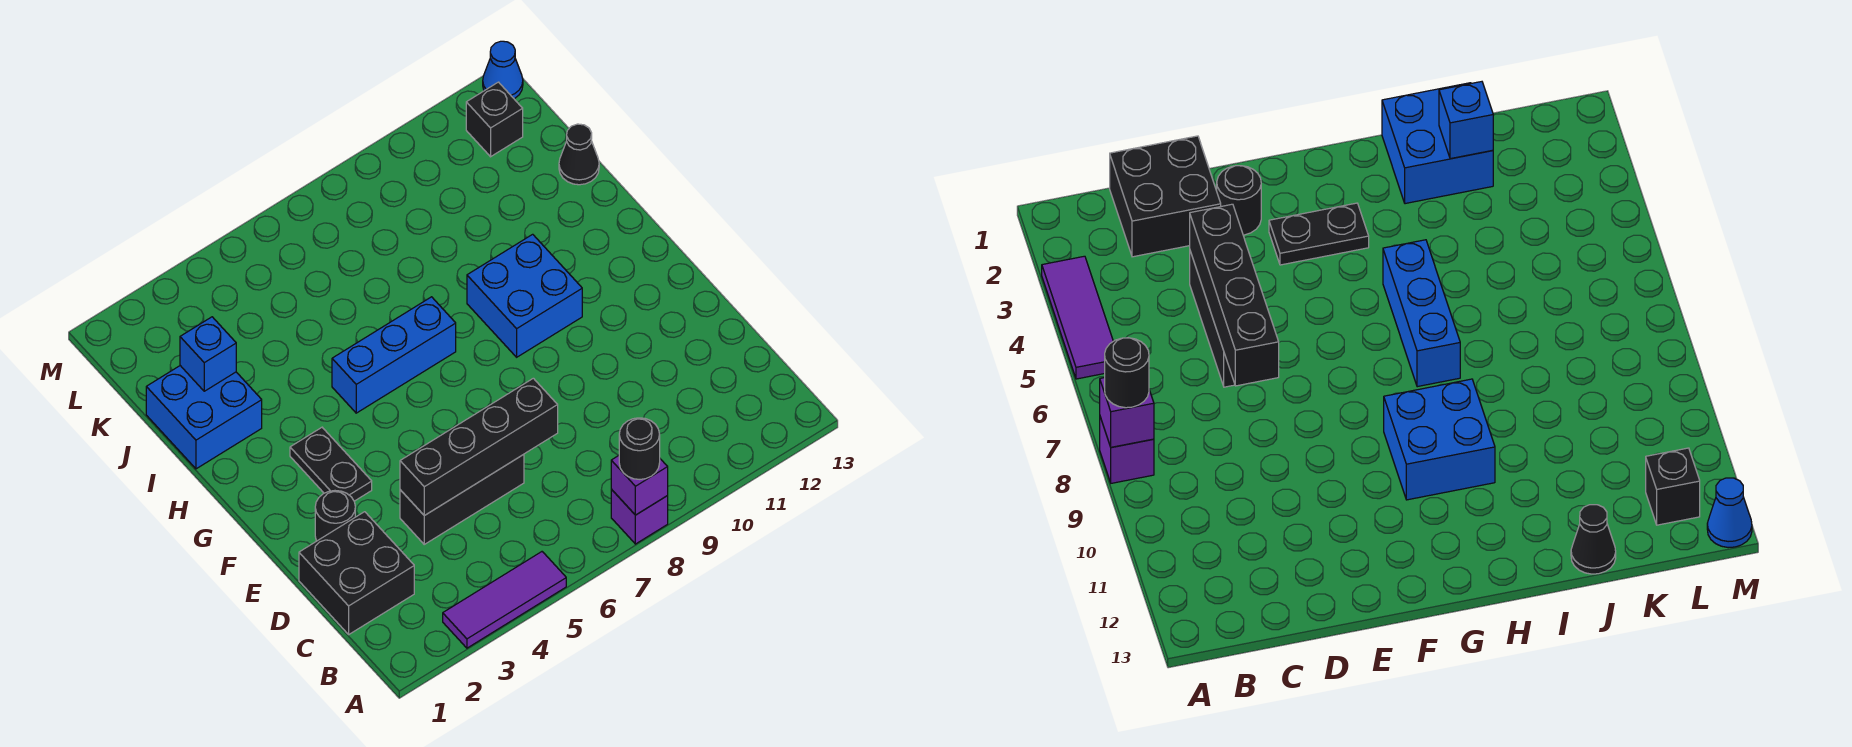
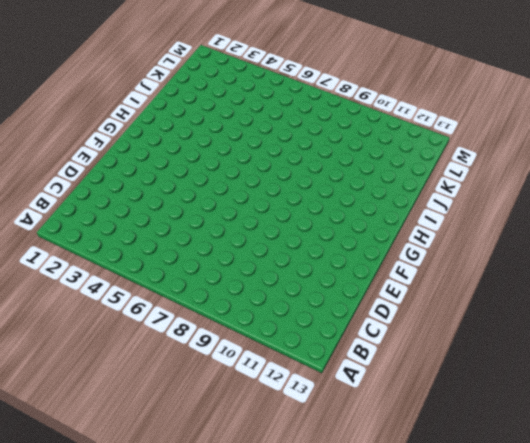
none -> purple tile A3:A5 level 1
none -> purple brick A8 level 1
none -> black brick C1:D2 level 1

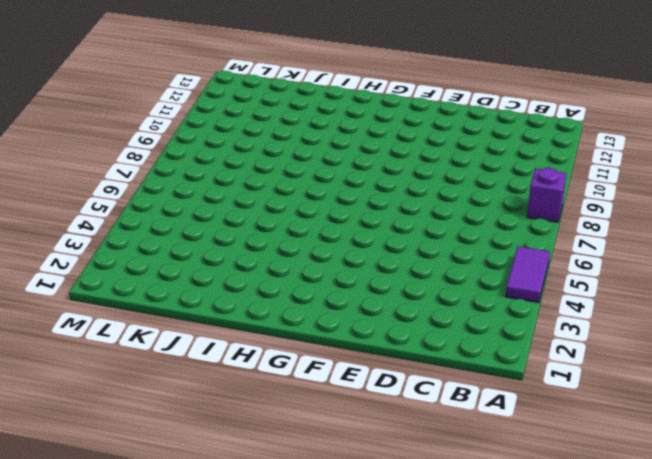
purple tile A4:A5 level 1 -> purple tile A3:A5 level 1
none -> black brick C1:D2 level 1
none -> black brick D4:D6 level 1
none -> black round brick E2 level 1

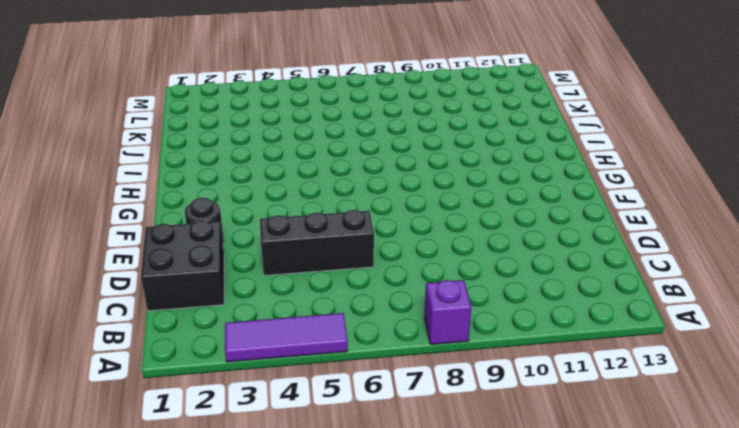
none -> black plate F3:G3 level 1
none -> blue brick G9:H10 level 1
none -> blue brick H5:H7 level 1

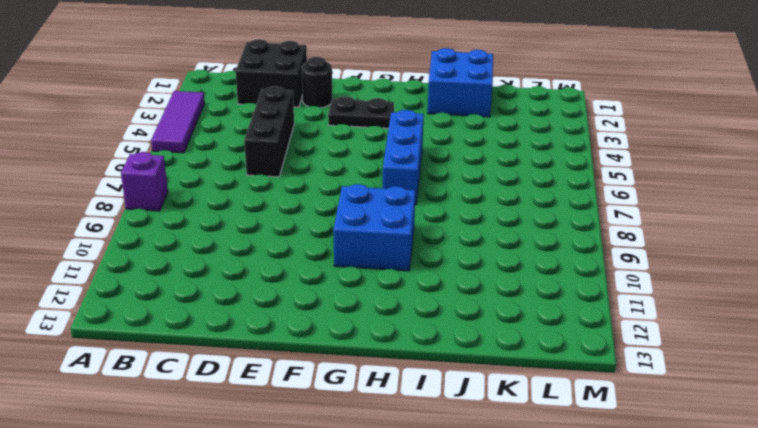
none -> black cone J13 level 1
none -> black brick L12 level 1
none -> blue cone M13 level 1

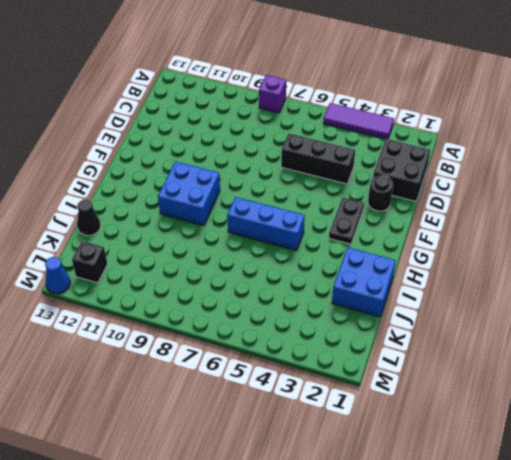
none -> purple brick A8 level 2
none -> black brick D4:D7 level 2
none -> blue brick J2 level 2

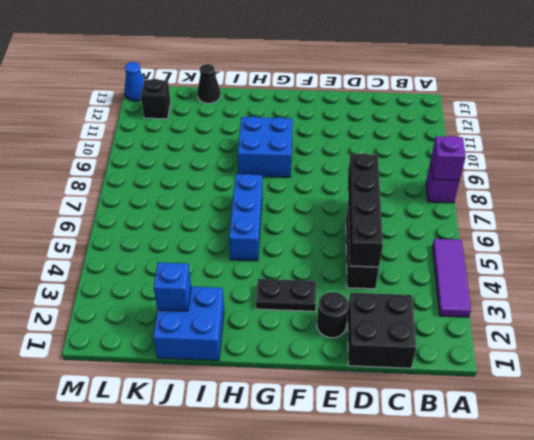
none -> black round brick A8 level 3

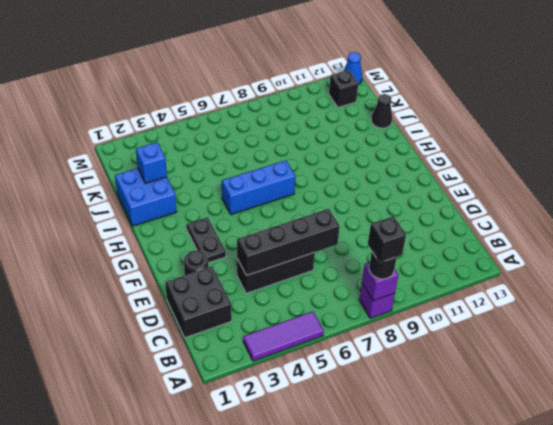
black brick A8 level 4 -> none
none -> blue brick G9:H10 level 1

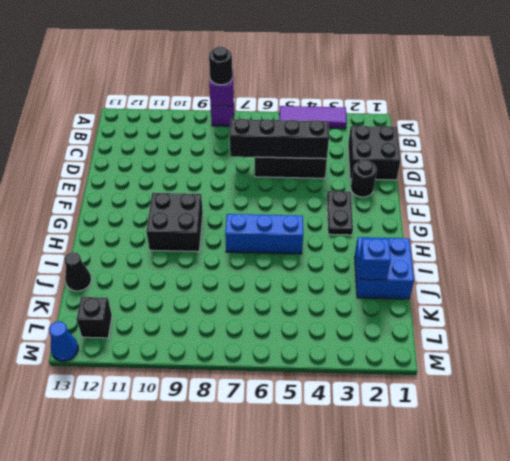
black brick G9:H10 level 1 -> blue brick G9:H10 level 1

